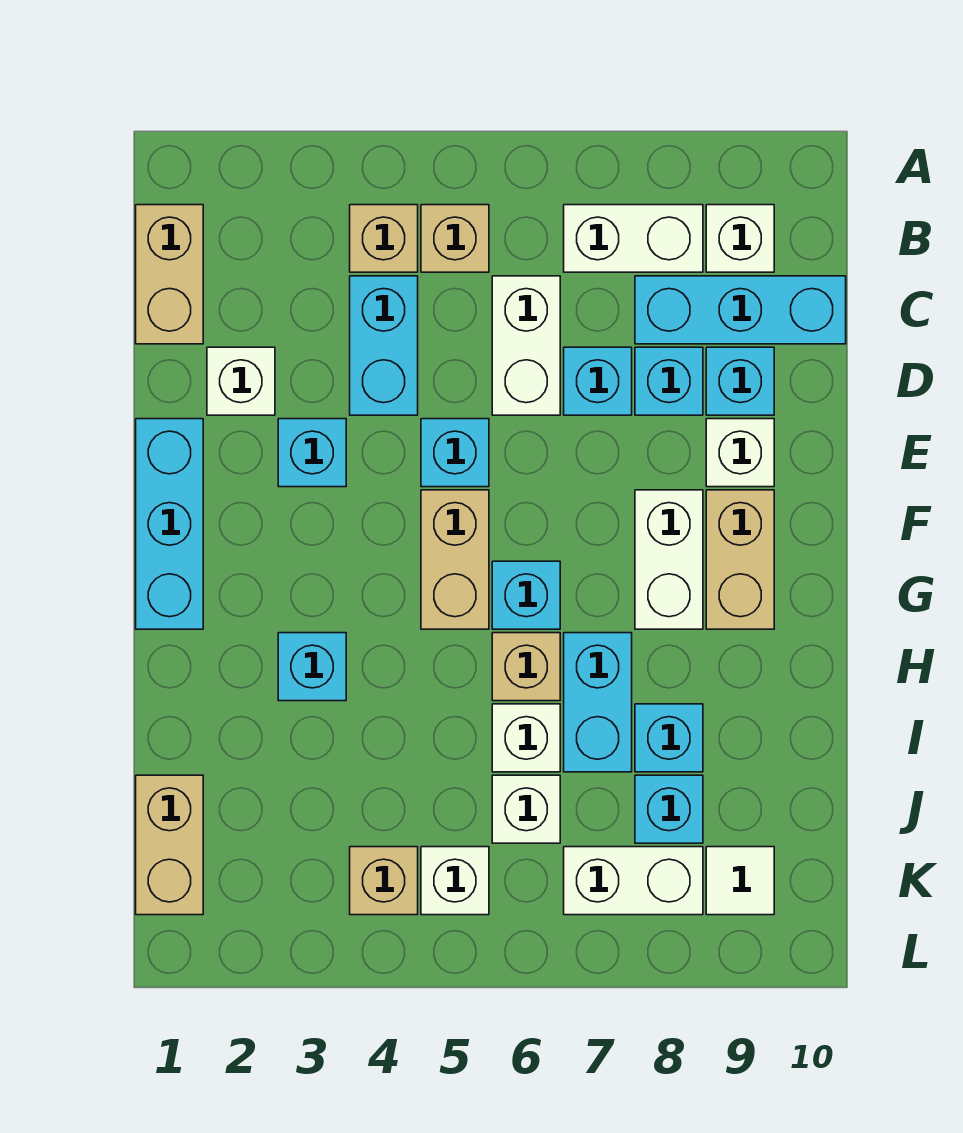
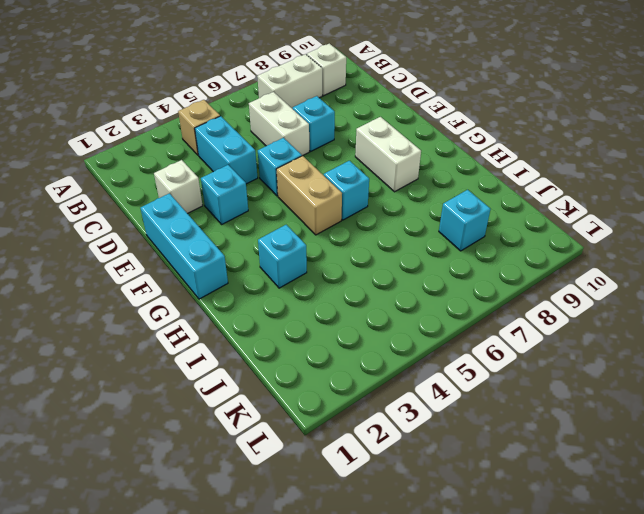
none -> tan brick B1:C1 level 1
none -> tan brick B5 level 1
none -> cyan brick C8:C10 level 1
none -> cyan brick D8 level 1

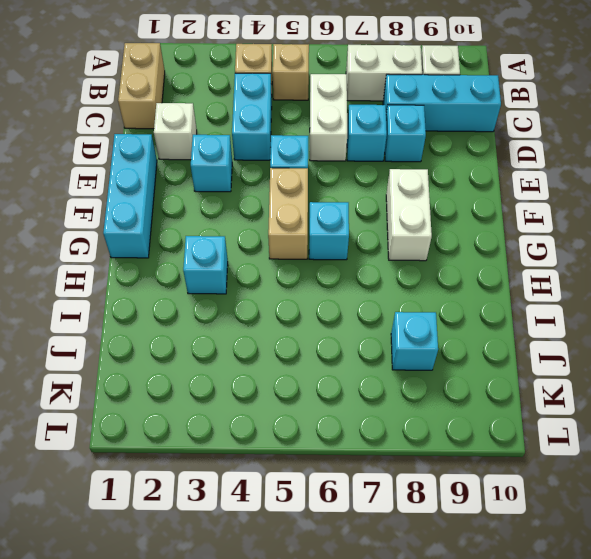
none -> cyan brick D9 level 1
none -> white brick E9 level 1
none -> tan brick F9:G9 level 1
none -> tan brick H6 level 1

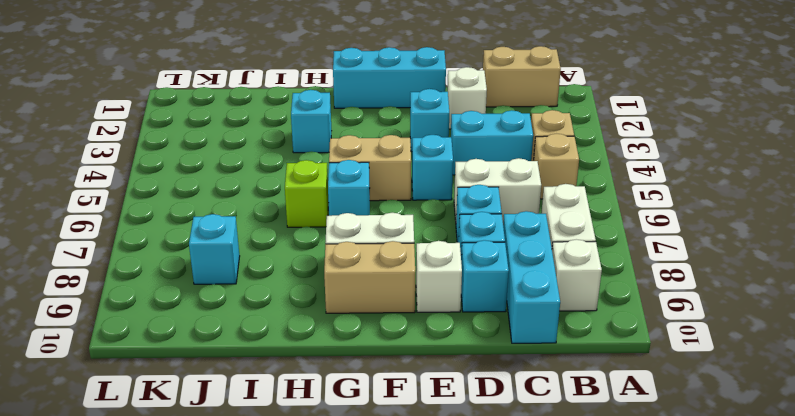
lime brick H6 level 1 -> tan brick H6 level 1
none -> cyan brick H7:I7 level 1
none -> white brick I6 level 1
none -> cyan brick I8 level 1
none -> tan brick J1:K1 level 1

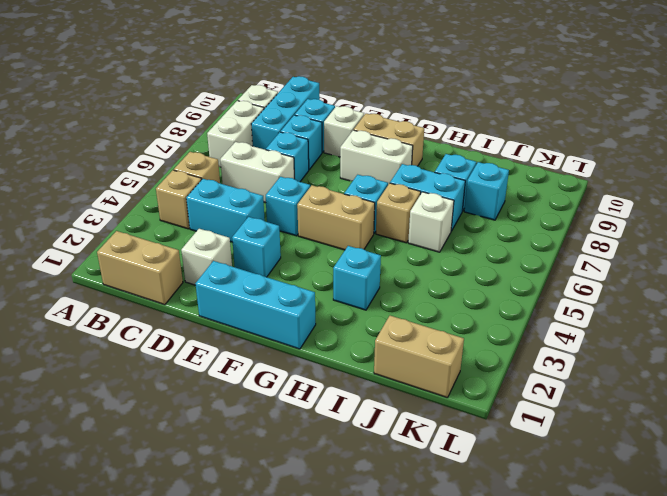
none -> white brick J6 level 1
none -> tan brick K4 level 1
none -> white brick K5 level 1
none -> white brick K7:K8 level 1

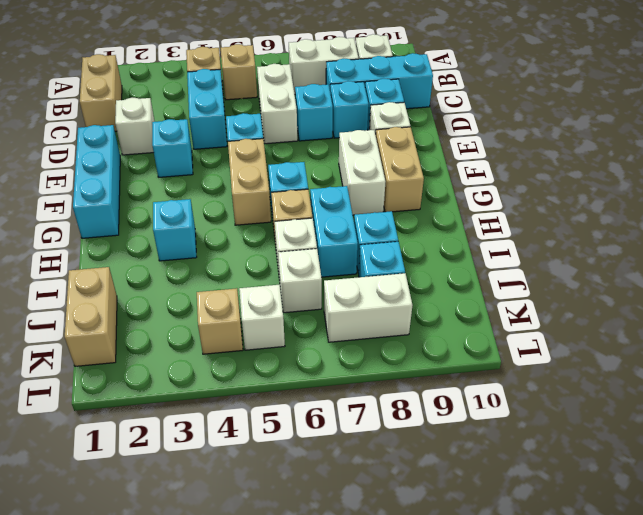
none -> white tile K9 level 1

